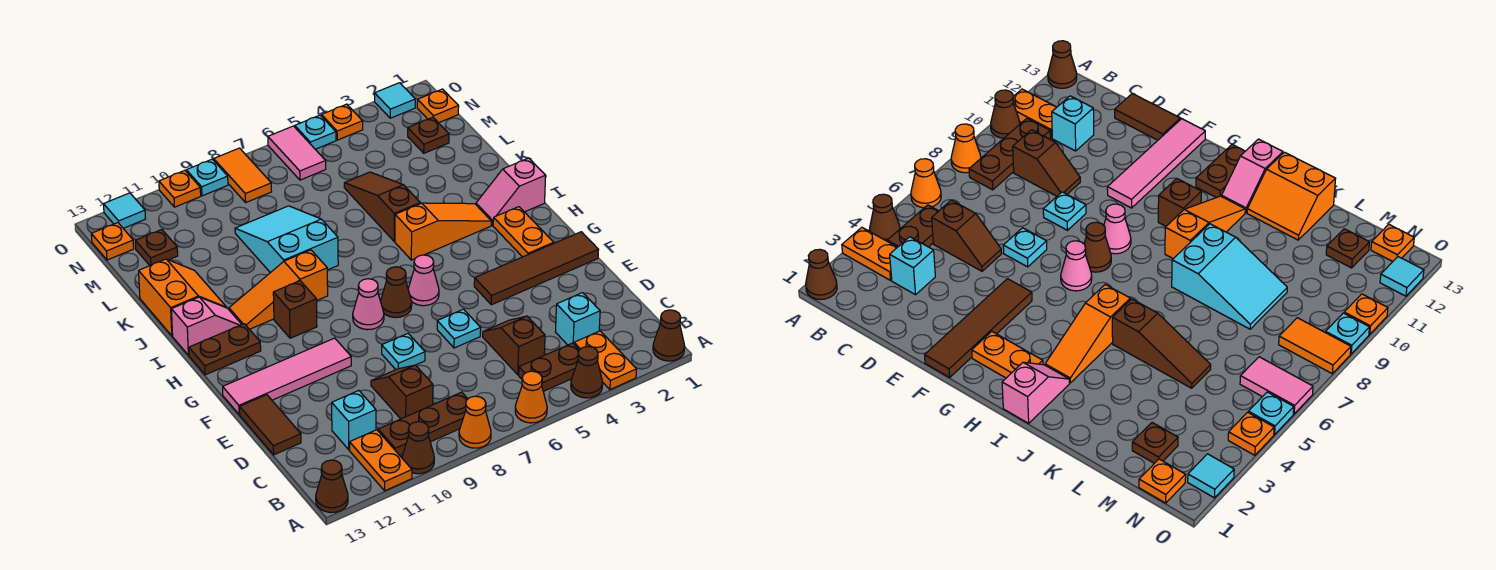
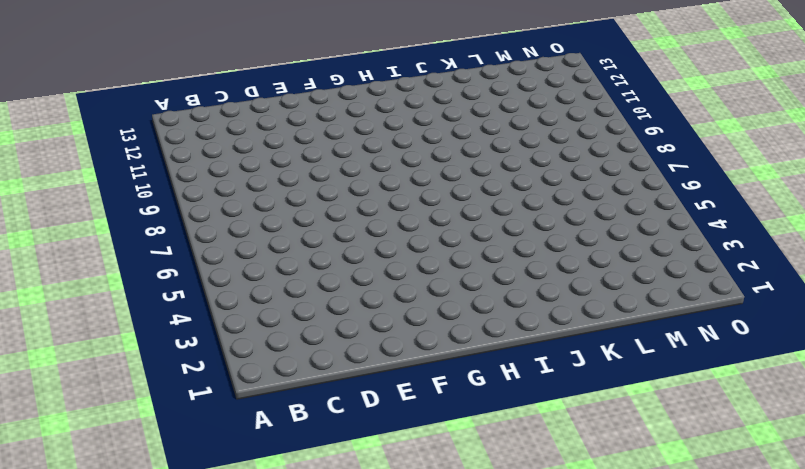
none -> brown cone A1 level 1
none -> orange plate A3:B3 level 1
none -> brown cone A4 level 1
none -> orange cone A6 level 1

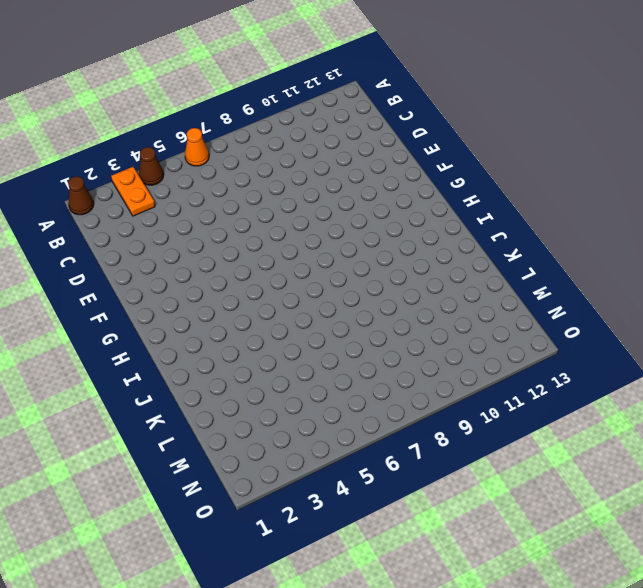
none -> orange cone A8 level 1
none -> brown cone A10 level 1
none -> orange plate A11:B11 level 1
none -> brown cone A13 level 1

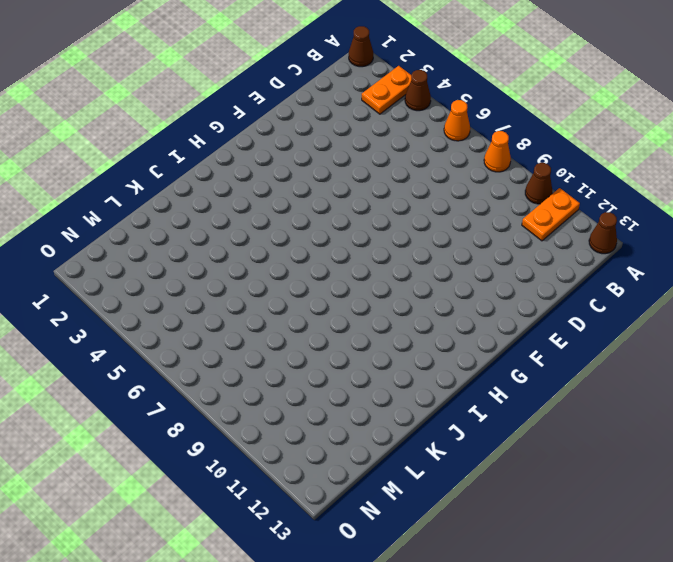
none -> brown plate B4:B5 level 1
none -> brown plate B8:B10 level 1
none -> cyan brick C3 level 1
none -> brown slope C5:D5 level 1 top C

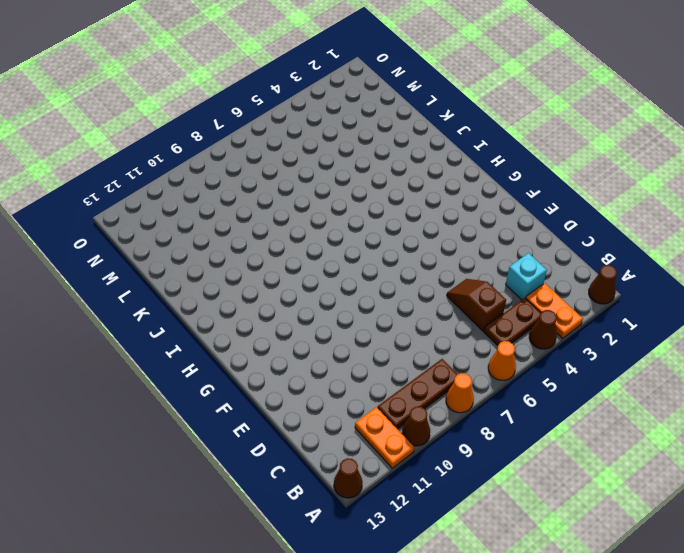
none -> brown slope C9:D9 level 1 top C
none -> cyan brick C11 level 1
none -> brown tile D13:E13 level 1
none -> cyan plate E6 level 1

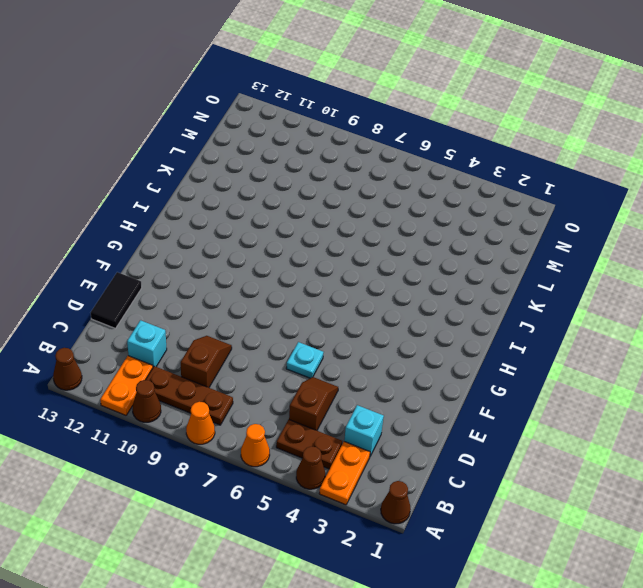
black tile D13:E13 level 1 -> brown tile D13:E13 level 1
none -> cyan plate E8 level 1
none -> brown tile F1:F4 level 1
none -> pink tile F10:F13 level 1
none -> orange plate G2:H2 level 1

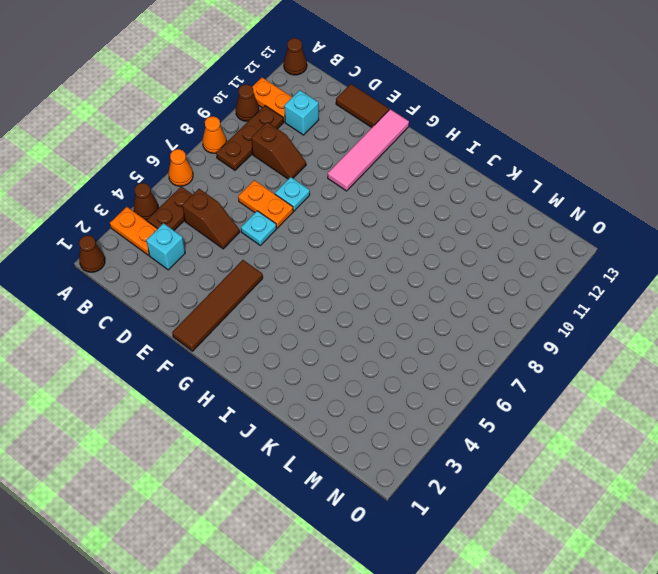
orange plate D7:E7 level 1 -> orange plate G2:H2 level 1
none -> pink cone G6 level 1
none -> brown cone G7 level 1
none -> pink cone G8 level 1
none -> brown brick H10 level 1

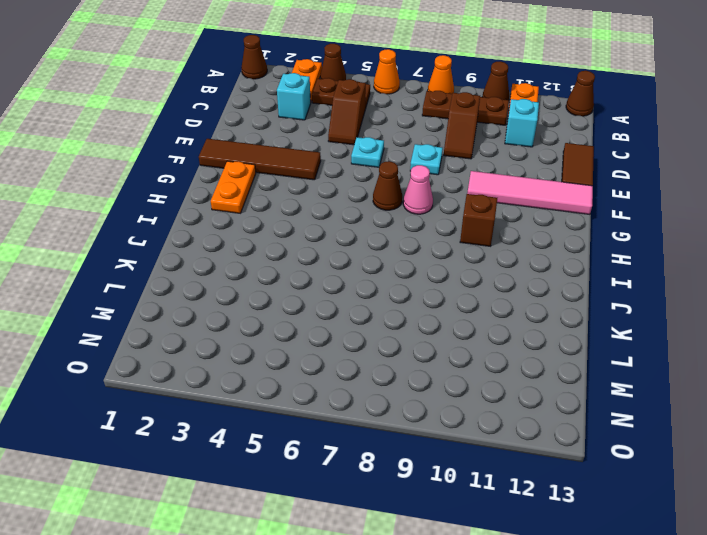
none -> pink cone G6 level 1
none -> brown plate H12:H13 level 1
none -> pink slope I1:I2 level 1 top 1
none -> orange slope I3:I5 level 1 top 5

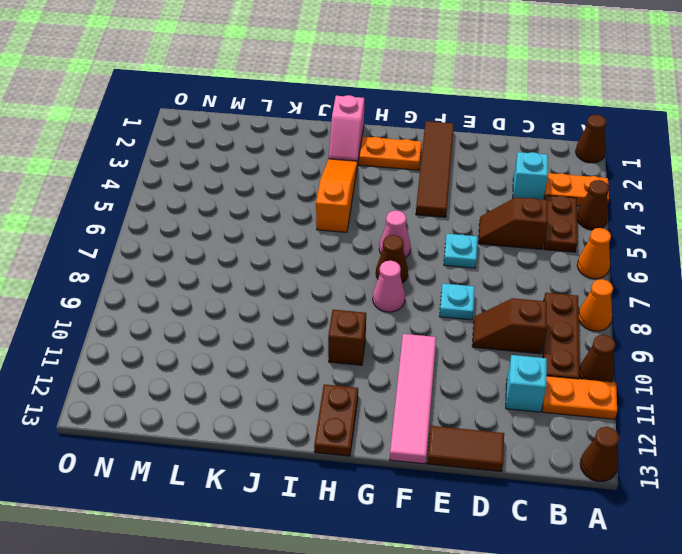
none -> orange slope I9:I11 level 1 top 9
none -> pink slope I12:I13 level 1 top 13
none -> brown slope J5:L5 level 1 top J
none -> cyan slope J8:L9 level 1 top J

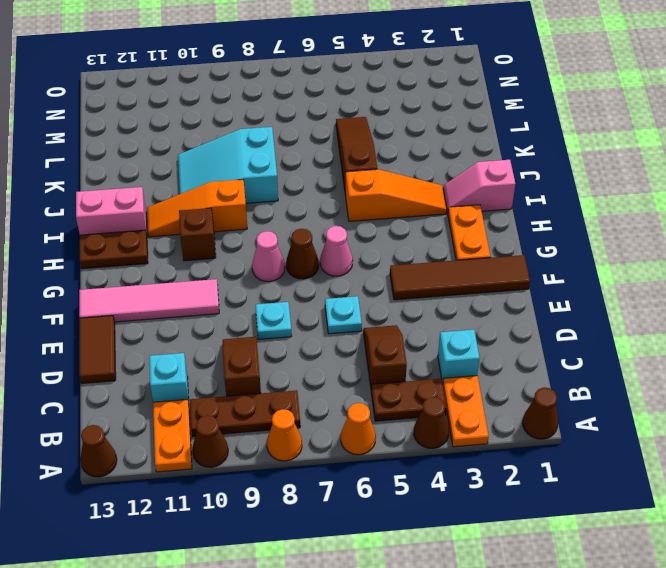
pink brick I12:I13 level 1 -> pink slope I12:I13 level 1 top 13
cyan slope J8:K10 level 1 top 8 -> cyan slope J8:L9 level 1 top J
none -> orange slope J12:K13 level 1 top 13
none -> brown plate M2 level 1
none -> brown plate M12 level 1
none -> orange plate N1 level 1

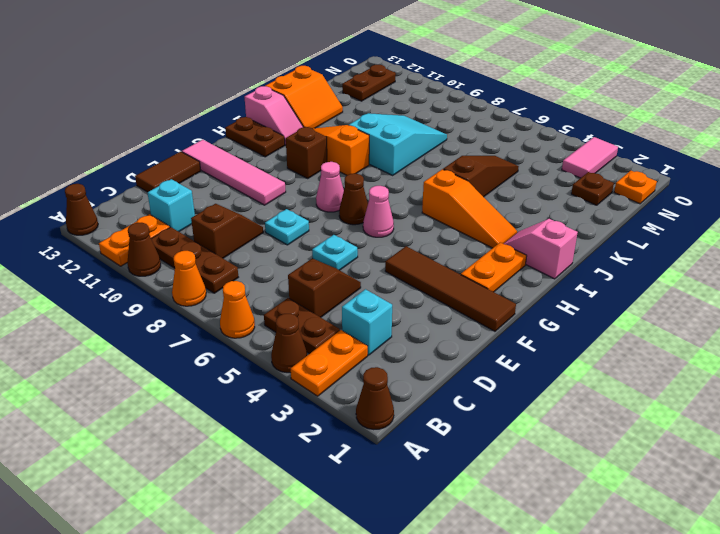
brown plate M12:N12 level 1 -> brown plate M12 level 1
pink tile N3:O3 level 1 -> pink tile N6:O6 level 1
none -> orange tile N8:O8 level 1
none -> orange plate N13 level 1
none -> cyan tile O2 level 1
none -> orange plate O4 level 1

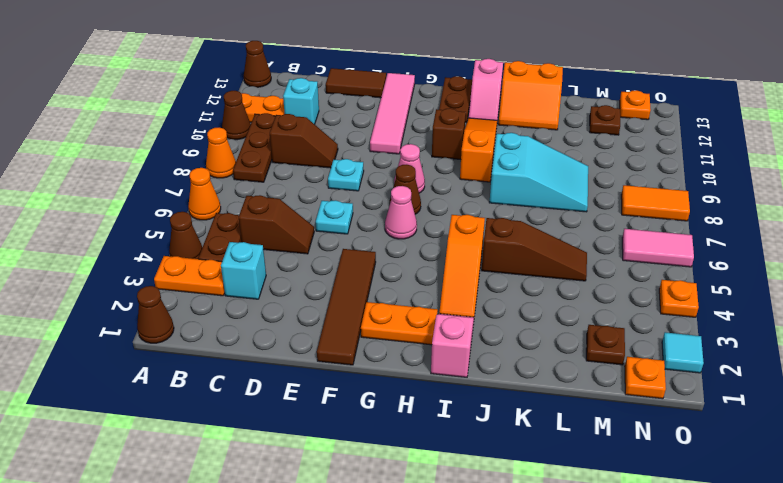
none -> cyan plate O5 level 1
none -> cyan plate O9 level 1
none -> orange plate O10 level 1
none -> cyan tile O12 level 1

